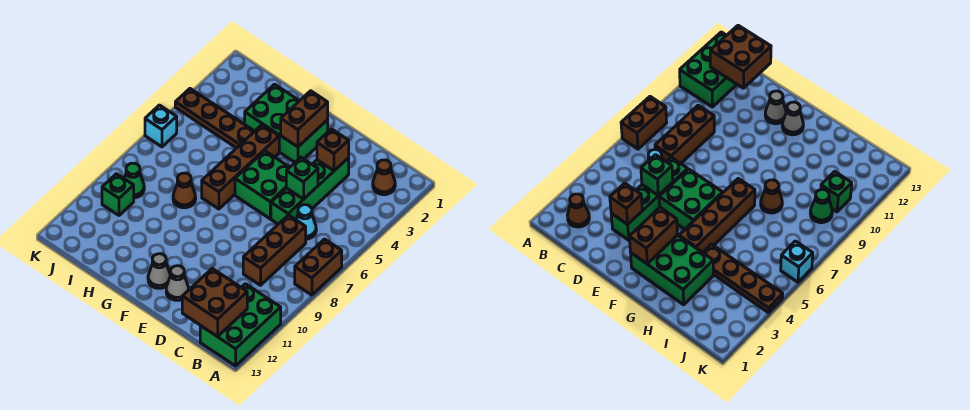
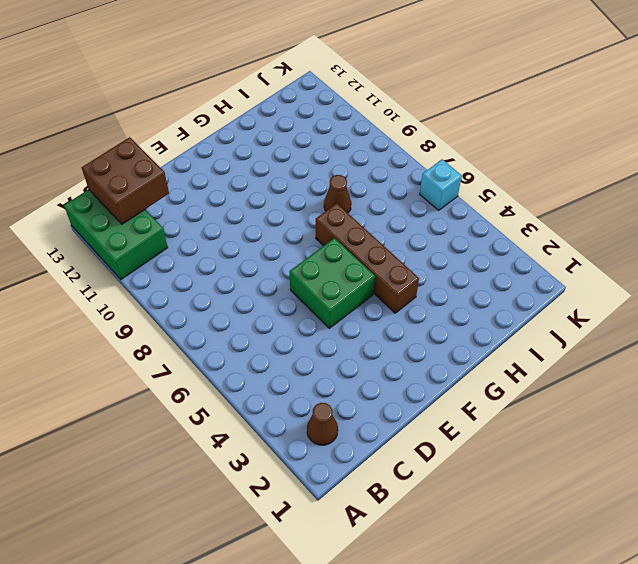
none -> brown brick A7:A8 level 1
none -> cyan cone C6 level 1
none -> brown brick C7:C9 level 1

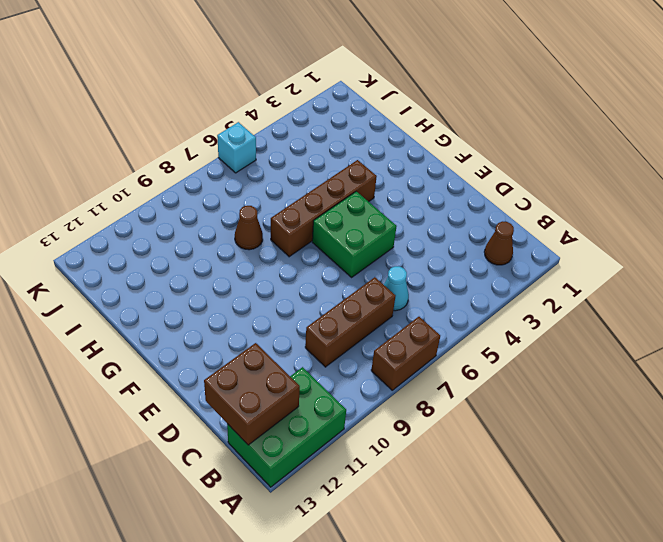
none -> green brick D3:D6 level 1
none -> grey cone E12 level 1
none -> green brick F2:H3 level 1

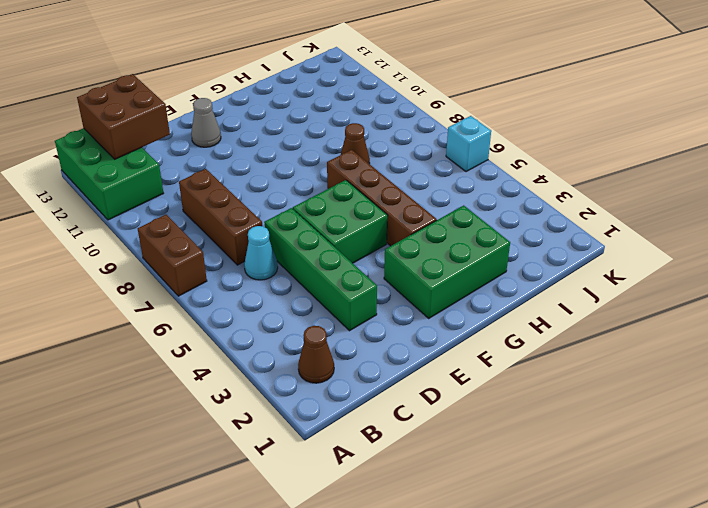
none -> grey cone F12 level 1
none -> brown plate H4:K4 level 1
none -> green cone J9 level 1

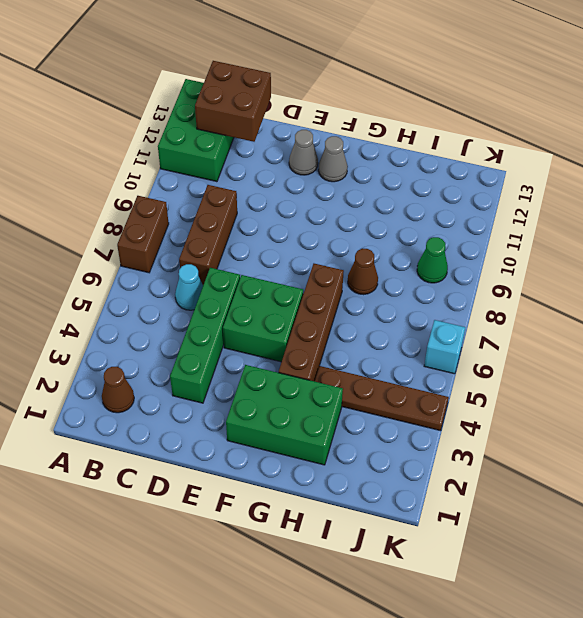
none -> green brick J10 level 1
none -> brown brick D3 level 2
none -> green brick D5 level 2

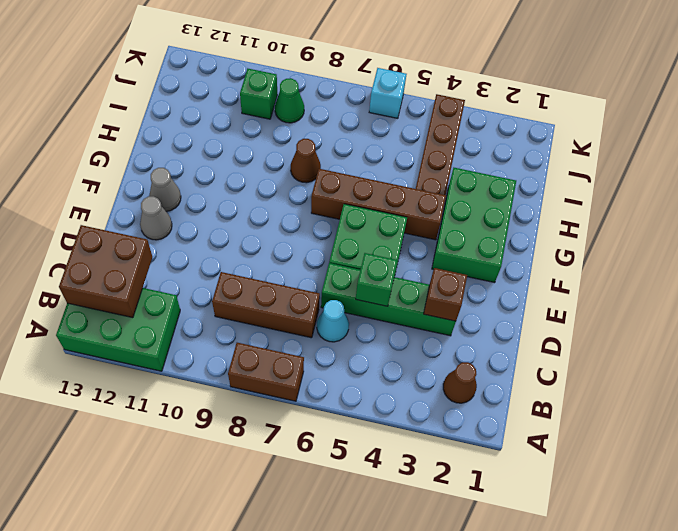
none -> brown brick F2:F3 level 2

